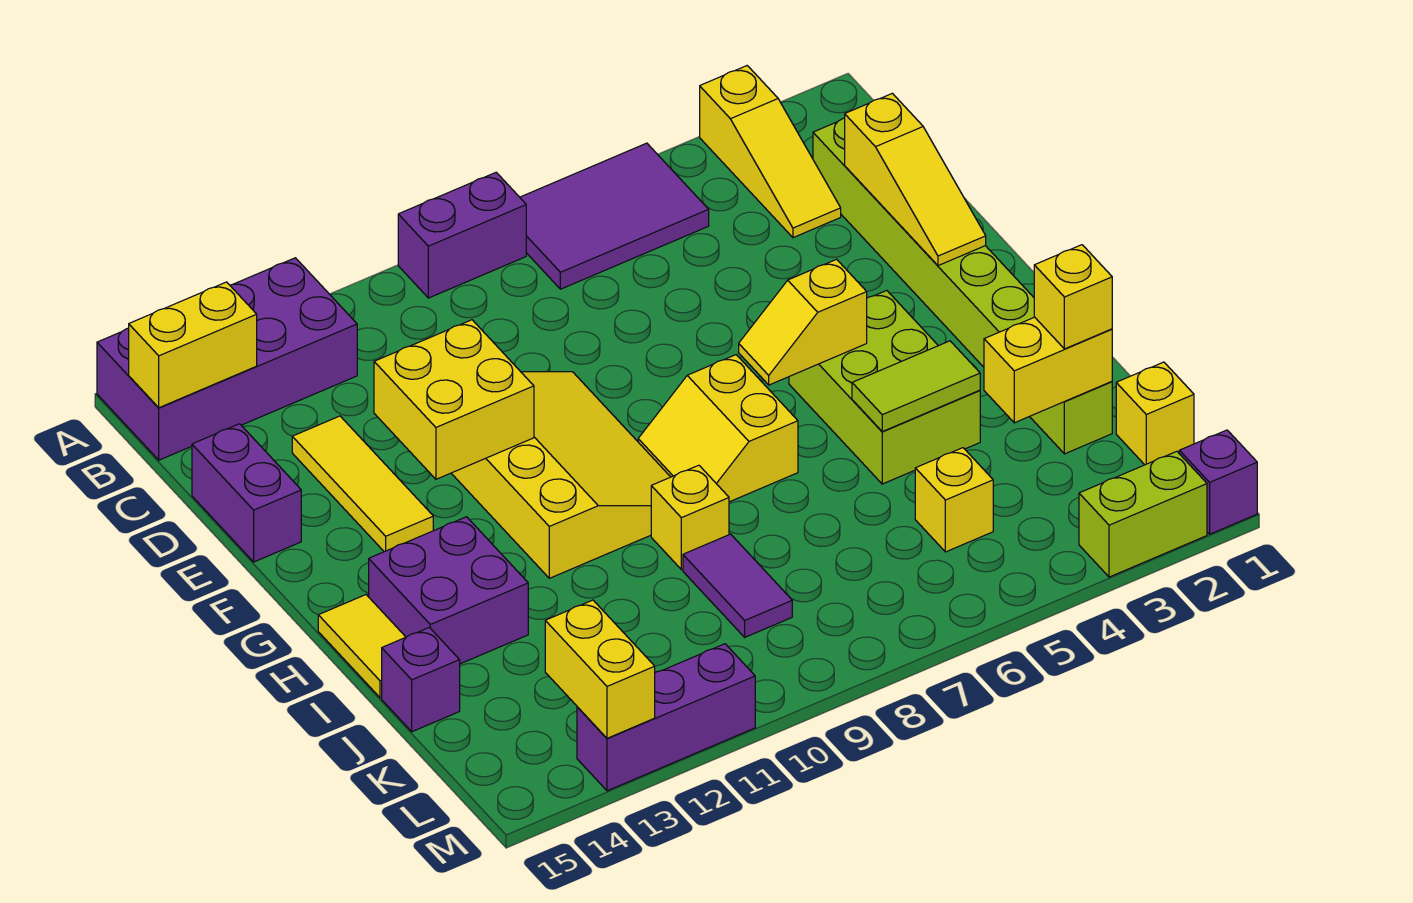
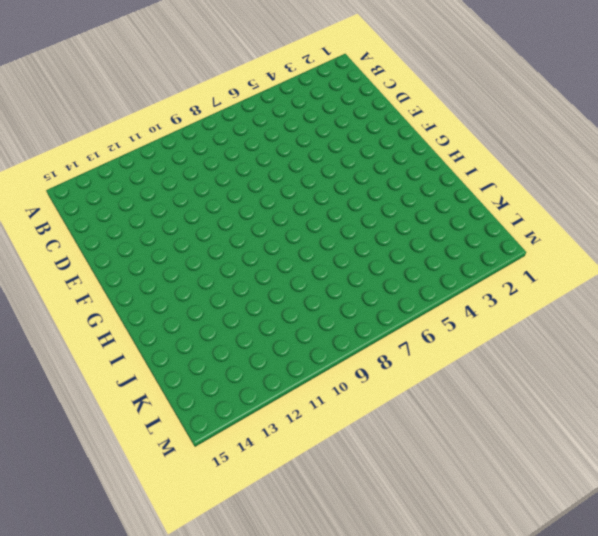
none -> yellow slope A3:C3 level 1 top A
none -> purple tile A5:B7 level 1
none -> purple brick A8:A9 level 1

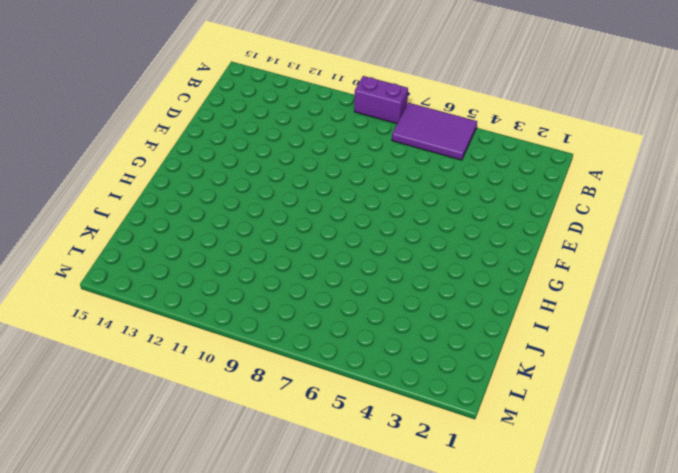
none -> yellow slope A3:C3 level 1 top A
none -> purple brick A12:B15 level 1
none -> lime brick C2:J2 level 1

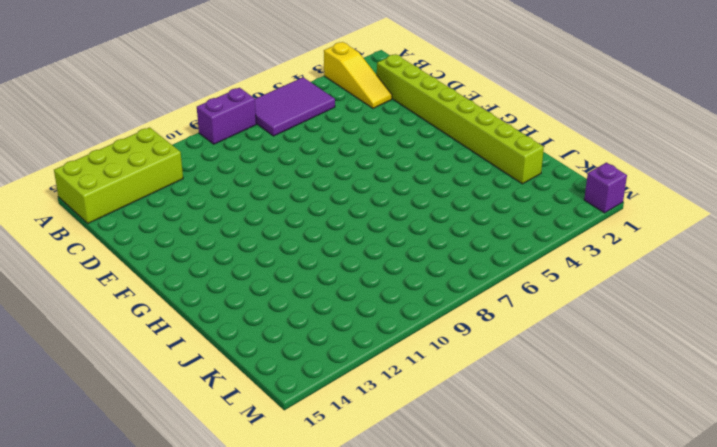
lime brick A12:B15 level 1 -> purple brick A12:B15 level 1
none -> yellow tile D13:F13 level 1
none -> purple brick D15:E15 level 1
none -> yellow slope E9:H11 level 1 top 11

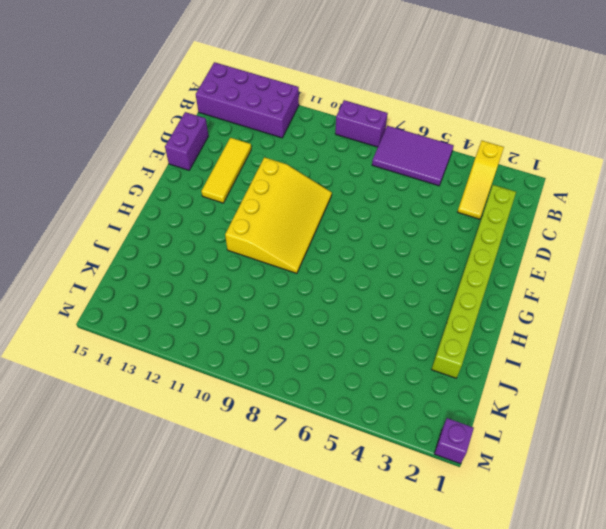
none -> lime brick G4:I5 level 1
none -> yellow slope G7:H8 level 1 top 7
none -> purple brick H13:I14 level 1

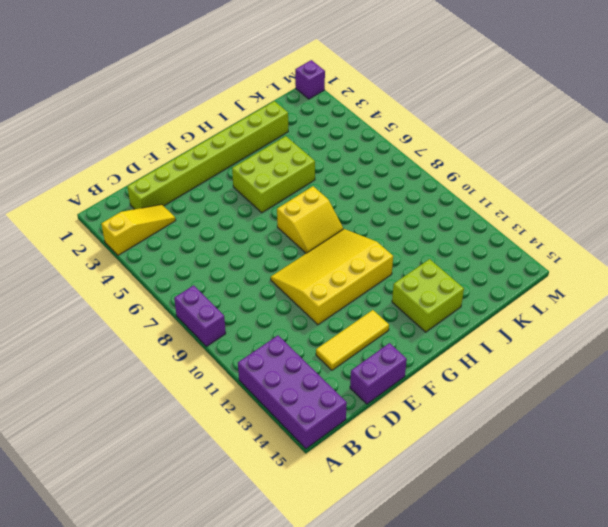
lime brick H13:I14 level 1 -> purple brick H13:I14 level 1
none -> purple tile A5:B7 level 1
none -> yellow tile H15:I15 level 1
none -> yellow brick I9 level 1

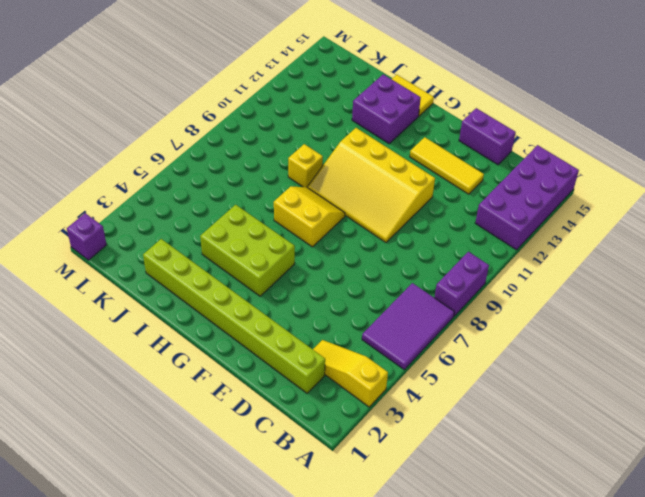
none -> purple tile J9:K9 level 1
none -> purple brick J15 level 1
none -> yellow brick K1 level 1

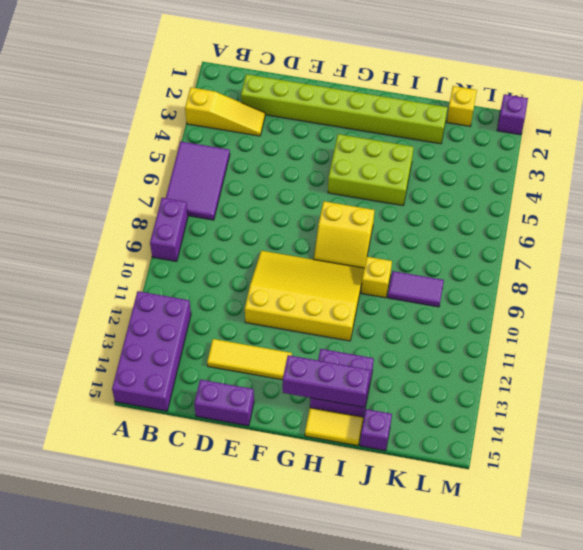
purple brick G14:I14 level 2 -> purple brick M11:M13 level 1
none -> yellow brick K5 level 1
none -> lime brick M2:M3 level 1
none -> yellow brick B14:B15 level 2

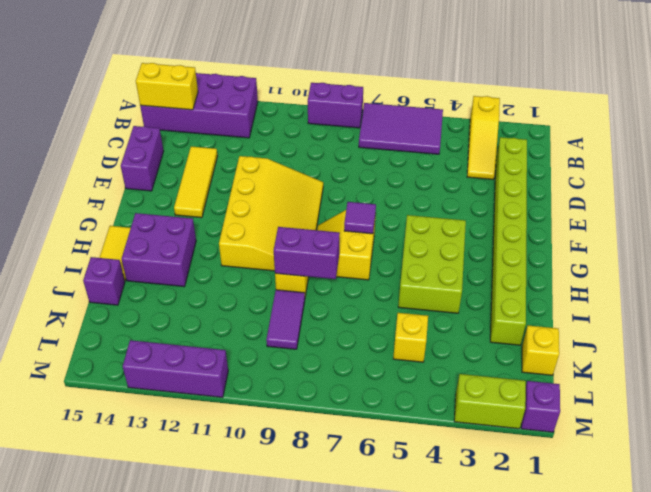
purple tile G7 level 2 -> none
purple brick I8:I9 level 2 -> none
none -> yellow slope D2:F2 level 2 top D
none -> yellow brick E11:F12 level 2
none -> yellow slope G5:G6 level 2 top 5

